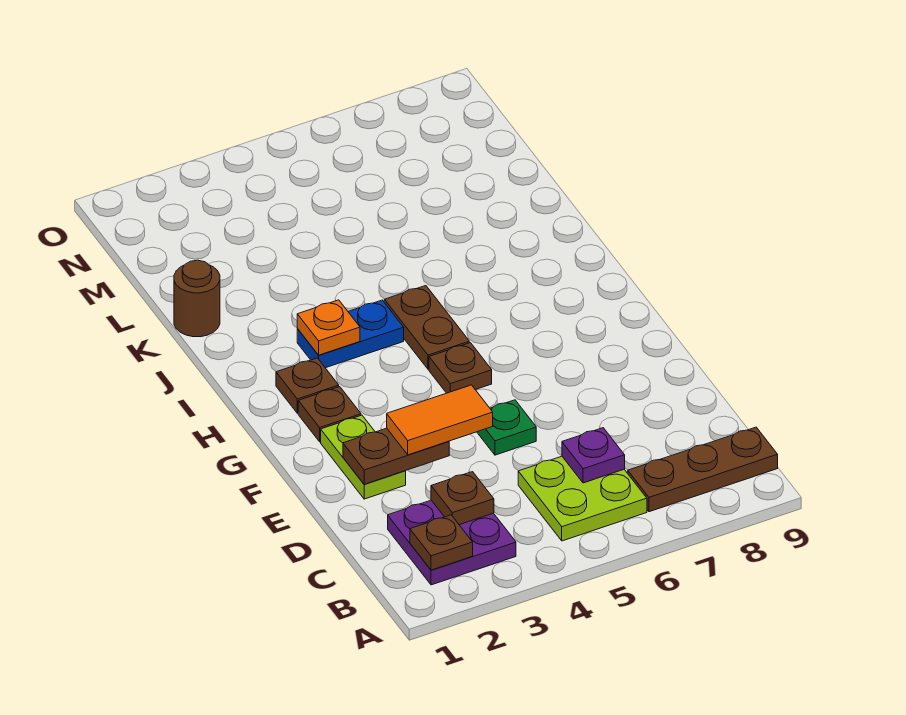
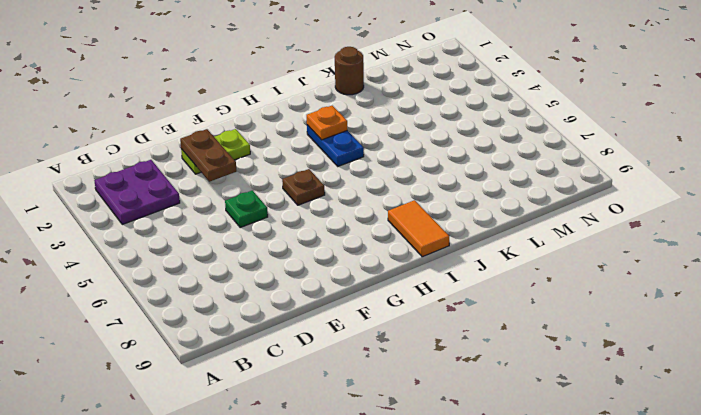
orange tile I8:I9 level 1 -> orange tile E3:E4 level 3
none -> lime plate B5:C6 level 1
none -> brown plate B7:B9 level 1
none -> brown plate G2 level 1

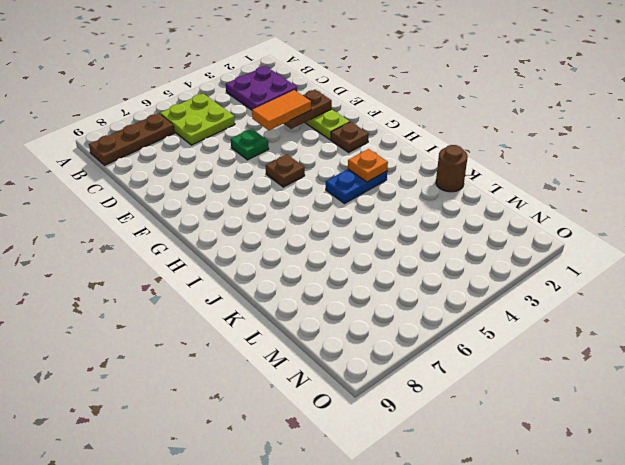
none -> brown plate H2 level 1
none -> brown plate H5:I5 level 1
none -> brown plate B2 level 2

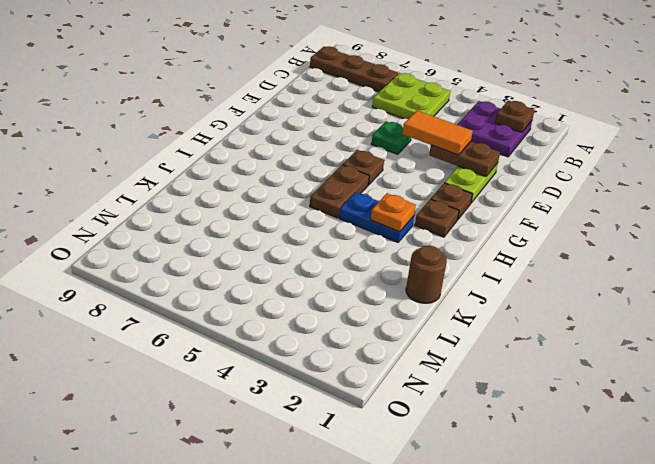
none -> brown plate C3 level 2
none -> purple plate C6 level 2

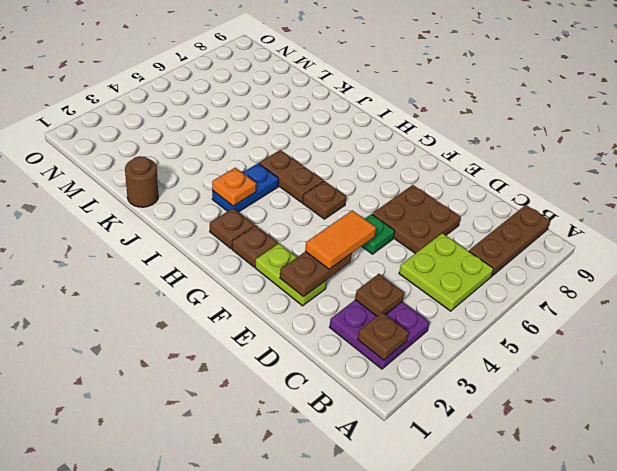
brown plate D6:E7 level 1 -> none
none -> purple plate C6 level 2

